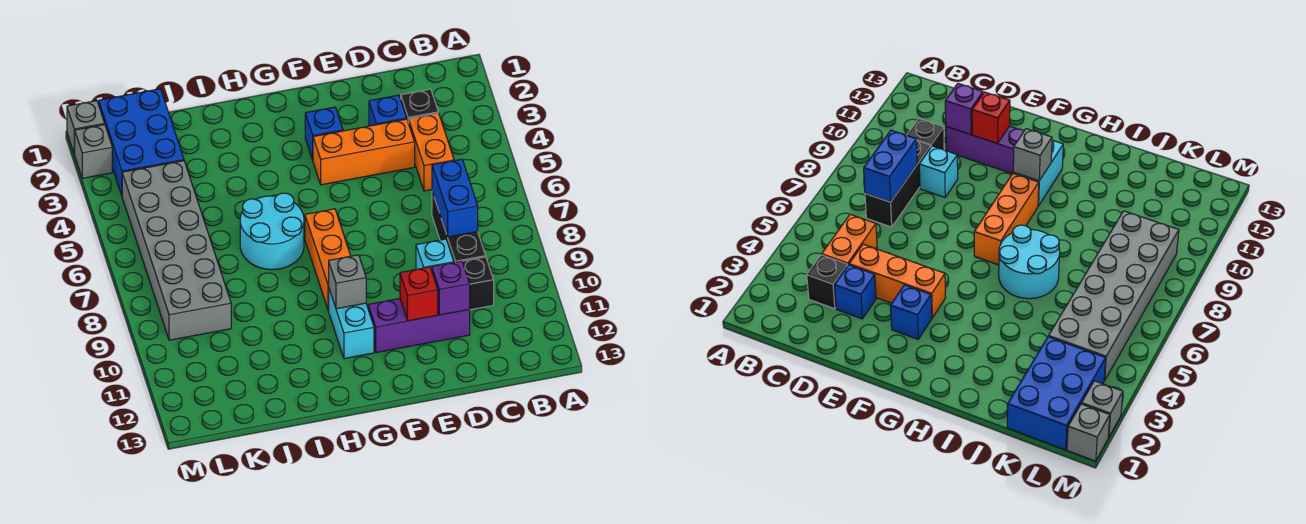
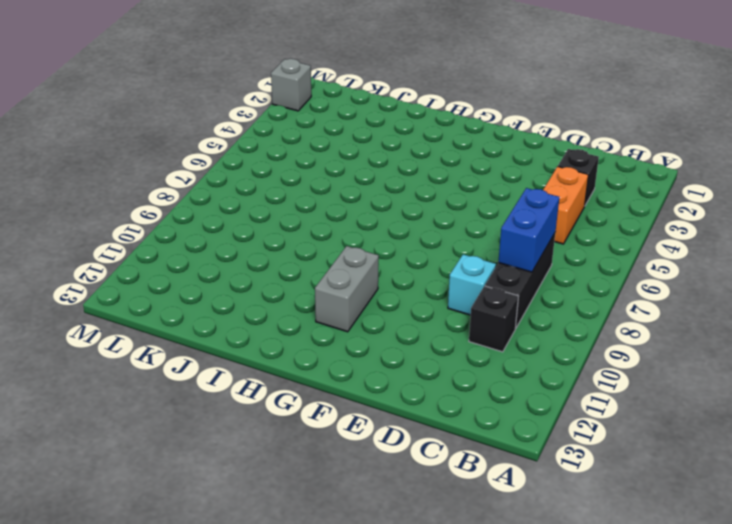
grey brick G10:G11 level 1 -> cyan brick G10:G11 level 1
none -> blue brick D3 level 1
none -> orange brick D4:F4 level 1
none -> purple brick D11:F11 level 1

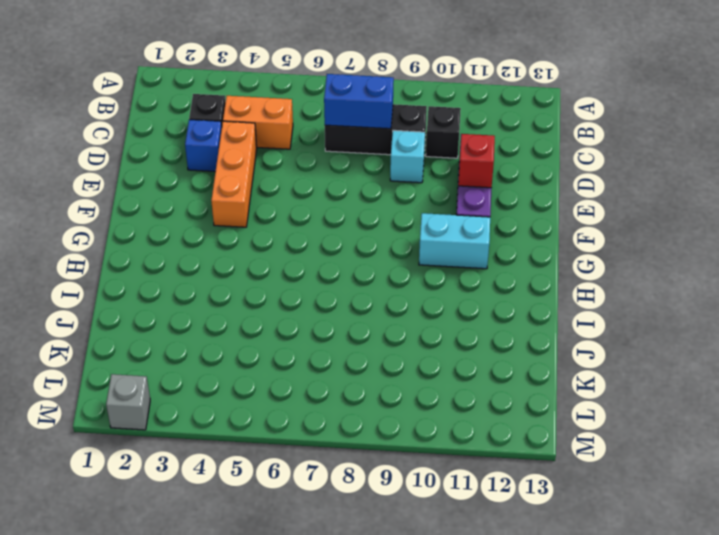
none -> blue brick F3 level 1
none -> orange brick G7:G9 level 1
none -> cyan round brick H6:I7 level 1

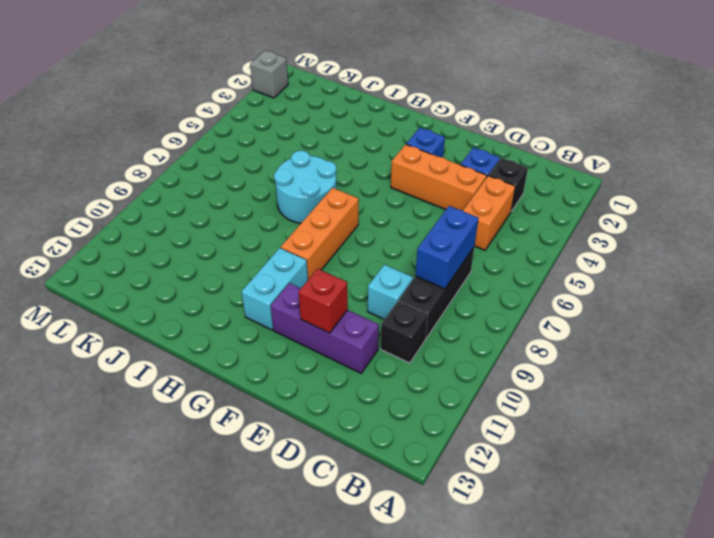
none -> blue brick K1:L3 level 1
none -> grey brick K4:L9 level 1
none -> grey brick M1 level 1

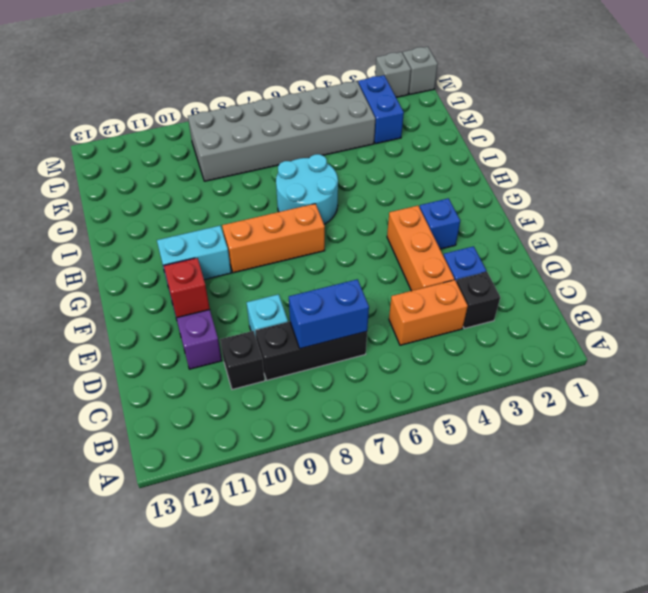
blue brick K3:L3 level 1 -> blue brick K1:L3 level 1
none -> purple brick D11 level 2
none -> grey brick G10 level 2

